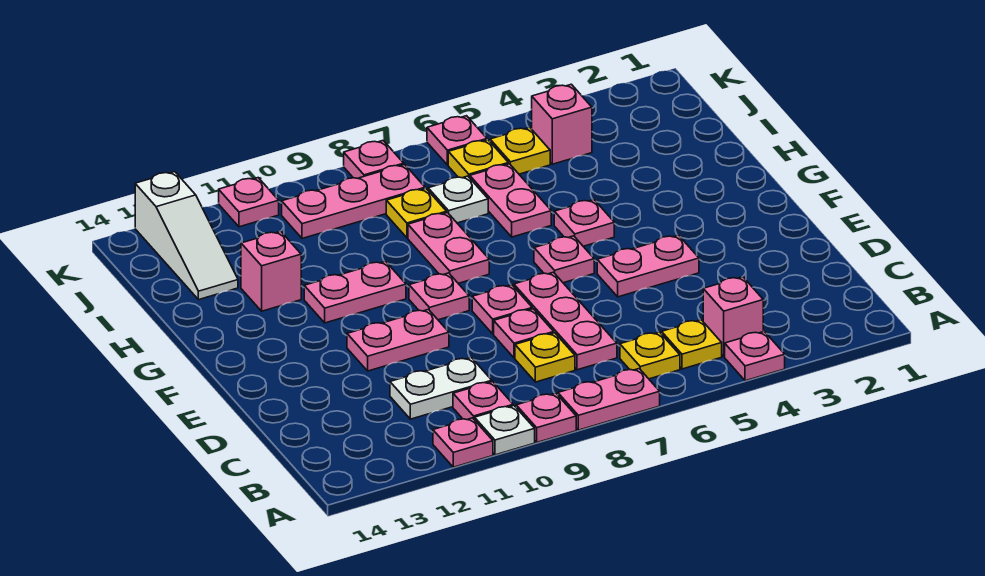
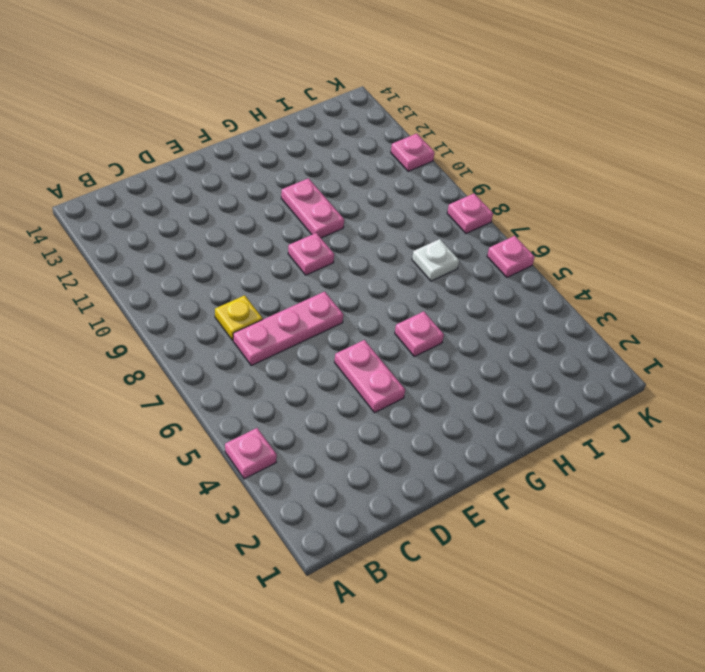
none -> pink plate A7:A8 level 1
none -> pink plate A9 level 1
none -> white plate A10 level 1
none -> pink plate A11 level 1

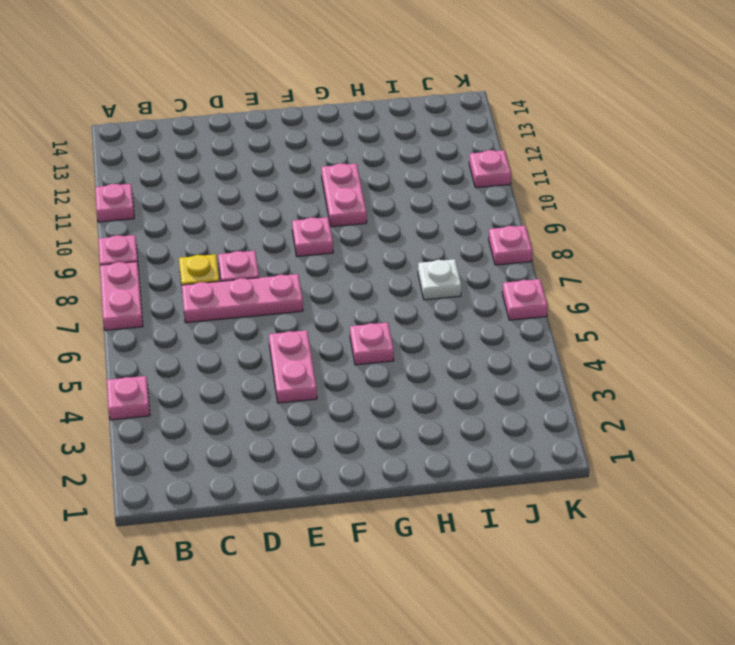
none -> white plate A10 level 1
none -> pink brick B4 level 1
none -> yellow plate B5 level 1
none -> yellow plate B6 level 1

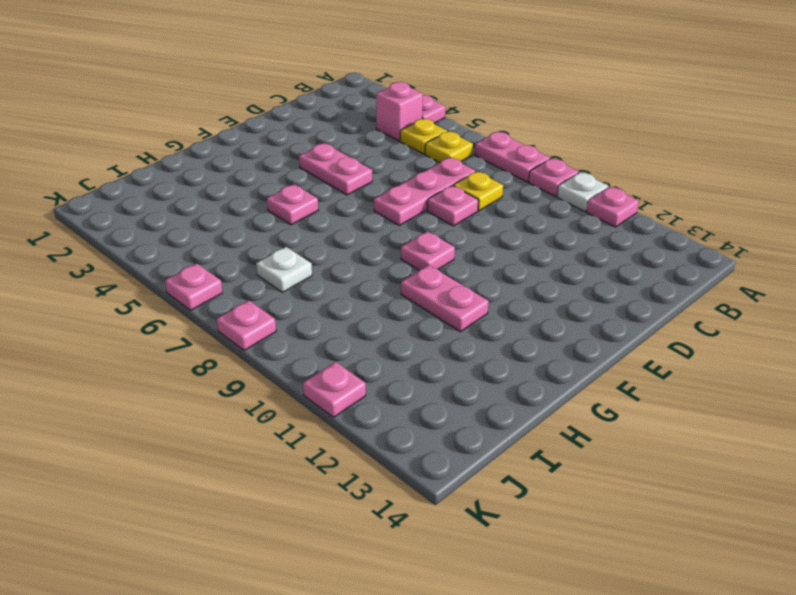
none -> pink plate B10 level 1
none -> white plate C10:C11 level 1
none -> pink plate E8 level 1
none -> pink plate E10:E11 level 1

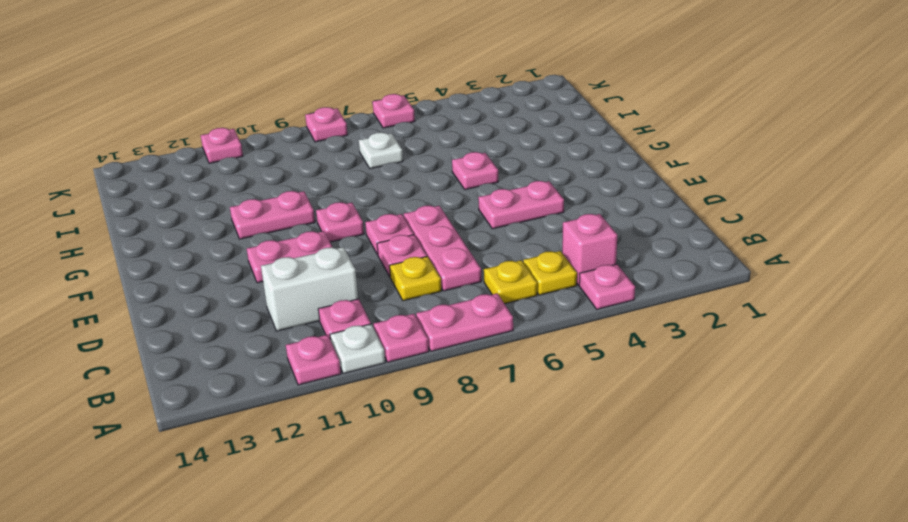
white brick C10:C11 level 1 -> white plate C10:C11 level 1
none -> pink plate F6 level 1
none -> pink plate G8:H8 level 1
none -> pink plate H6:I6 level 1
none -> pink brick H12 level 1

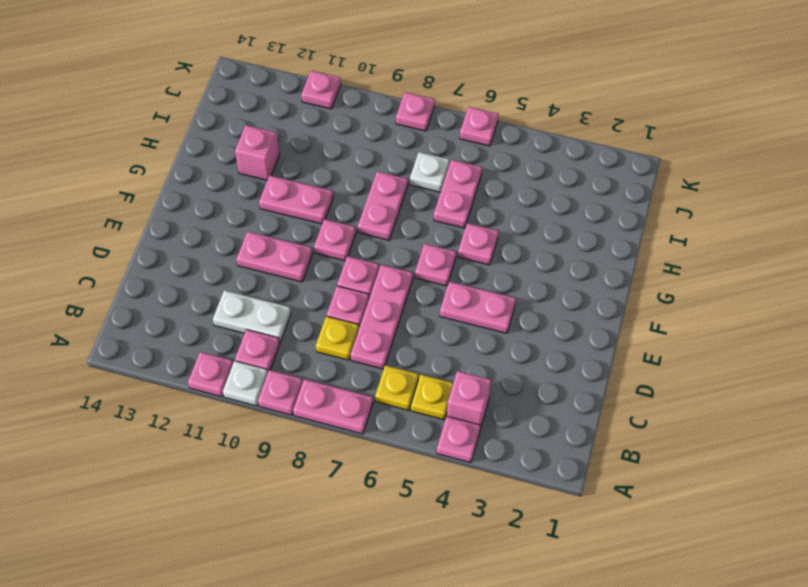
none -> yellow plate I8 level 1
none -> white slope I13:K13 level 1 top K
none -> pink brick J4 level 1
none -> yellow plate J5 level 1

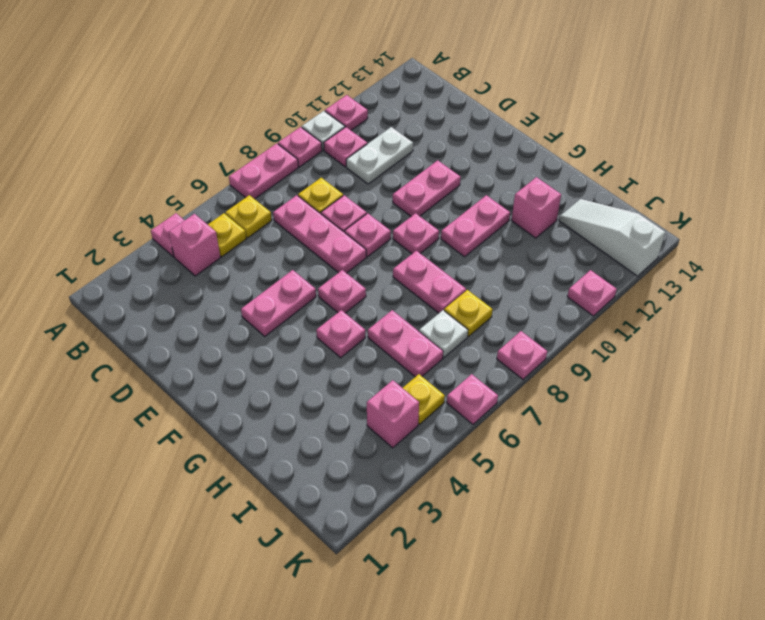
none -> yellow plate J6 level 1
none -> pink plate J8:J10 level 1

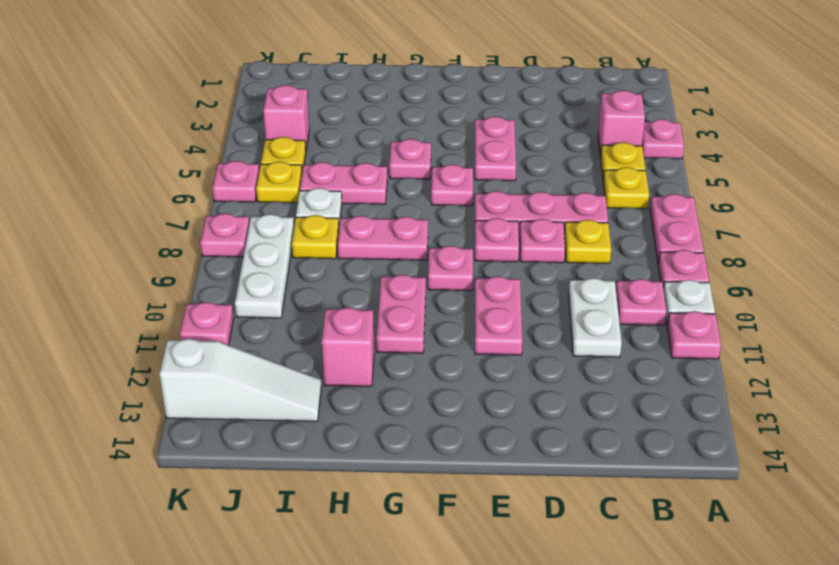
white plate J8:J10 level 1 -> pink plate J8:J10 level 1

